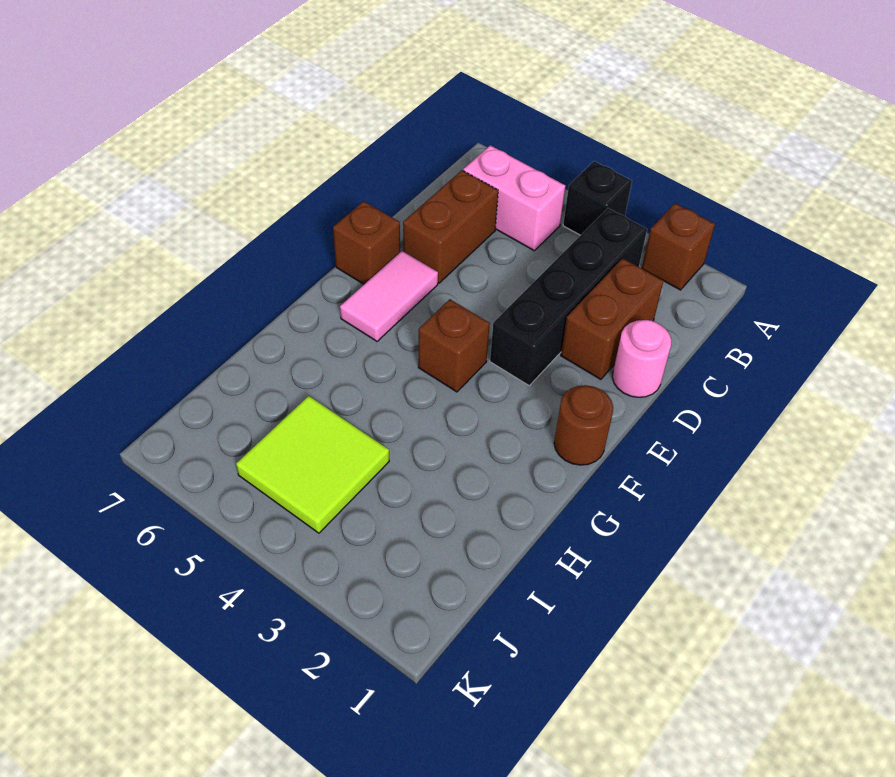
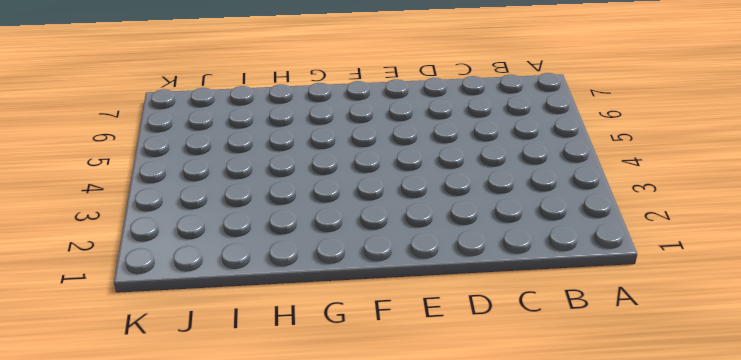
none -> brown brick A2 level 1
none -> black brick A4 level 1
none -> black brick B3:E3 level 1

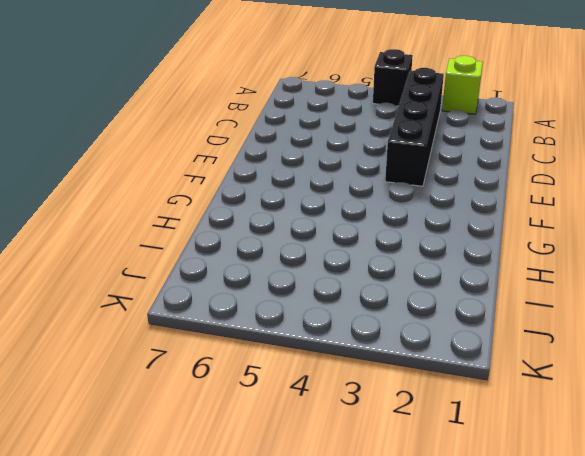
lime brick A2 level 1 -> brown brick A2 level 1
none -> pink brick B5:B6 level 1
none -> brown brick C2:D2 level 1
none -> brown brick C6:D6 level 1

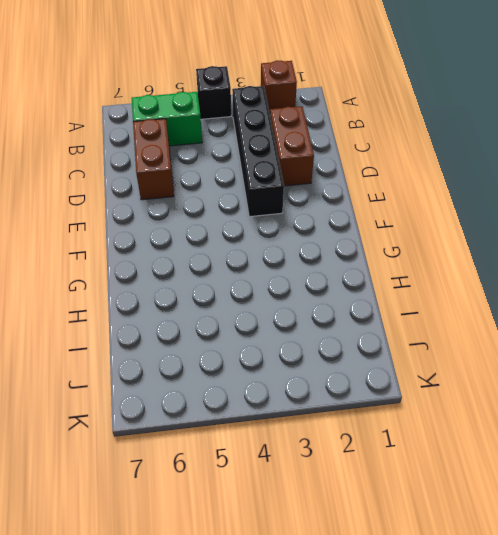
green brick B5:B6 level 1 -> pink brick B5:B6 level 1
none -> pink round brick D1 level 1
none -> pink tile E6:F6 level 1
none -> brown brick E7 level 1

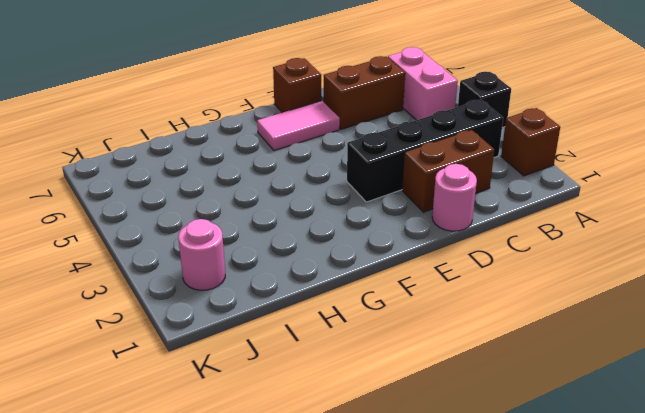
pink round brick J2 level 1 -> none
none -> brown round brick F1 level 1
none -> brown brick F4 level 1
none -> lime tile I4:J5 level 1

